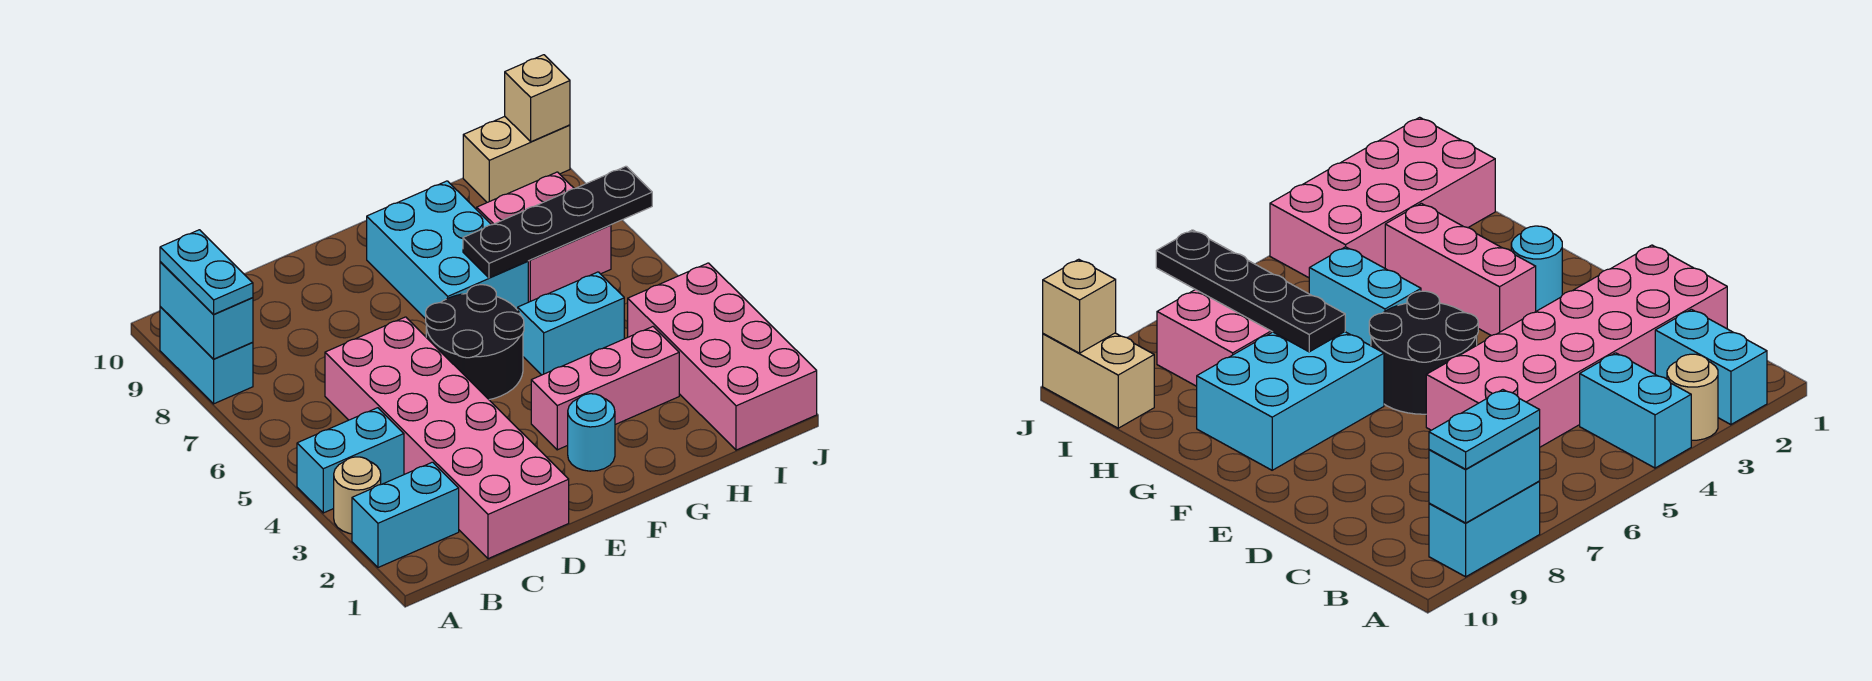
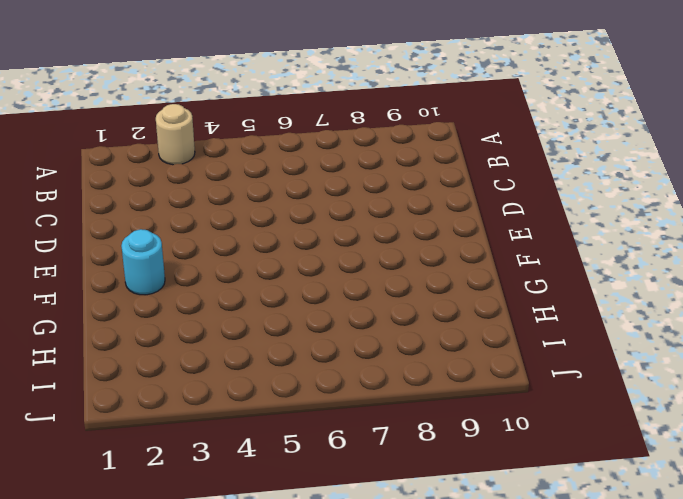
none -> cyan brick A2:B2 level 1
none -> cyan brick A4:B4 level 1
none -> cyan brick A8:A9 level 1

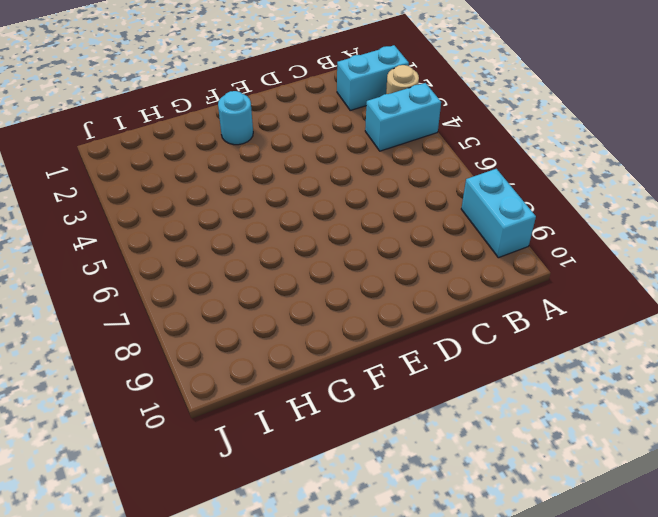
none -> pink brick C1:D6 level 1
none -> black round brick E5:F6 level 1
none -> pink brick F3:H3 level 1

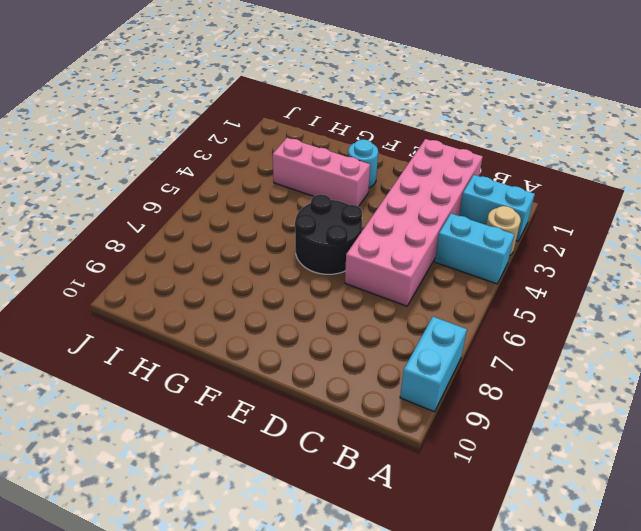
none -> cyan brick F7:G9 level 1
none -> cyan brick G5:H5 level 1
none -> pink brick H7:I8 level 1

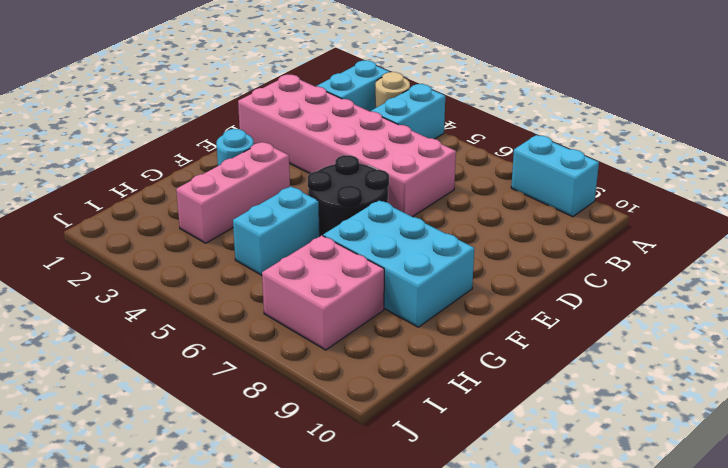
none -> pink brick I1:J4 level 1
none -> tan brick I10:J10 level 1
none -> cyan brick A8:A9 level 2

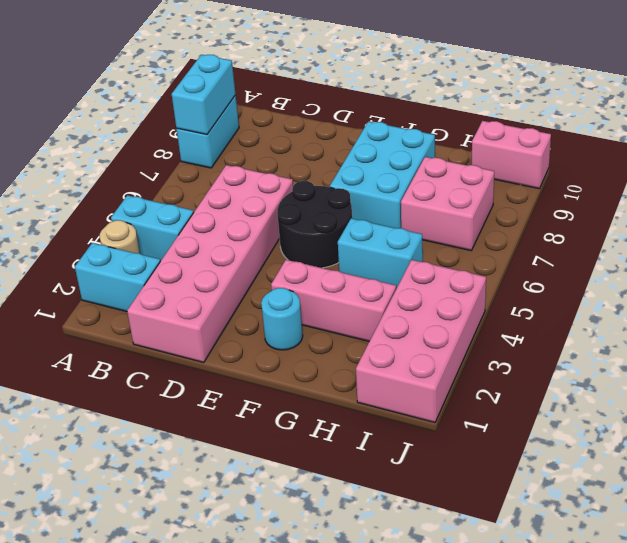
pink brick I10:J10 level 1 -> tan brick I10:J10 level 1
none -> black plate G7:J7 level 2
none -> tan brick J10 level 2
none -> cyan plate A8:A9 level 3

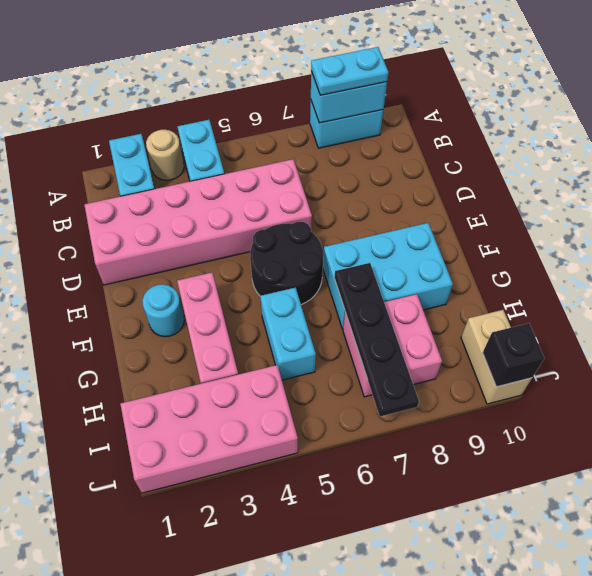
black brick J10 level 2 -> tan brick J10 level 2

